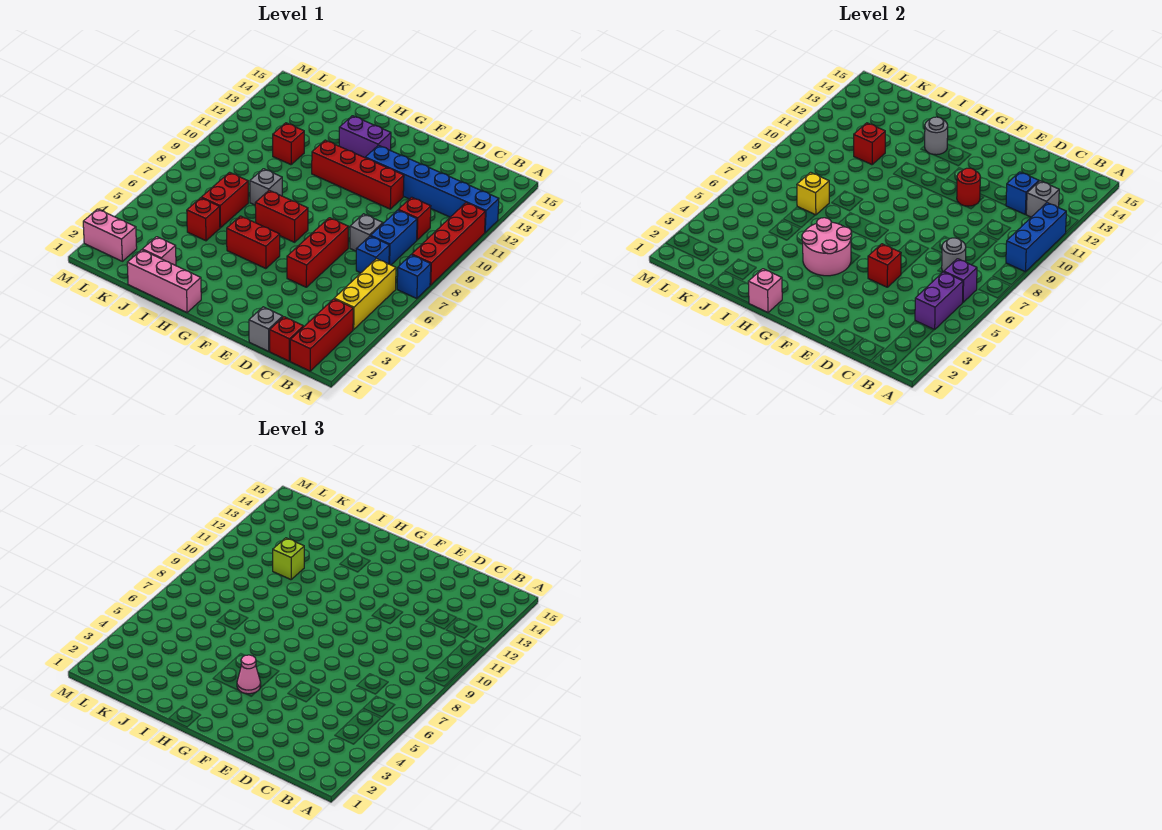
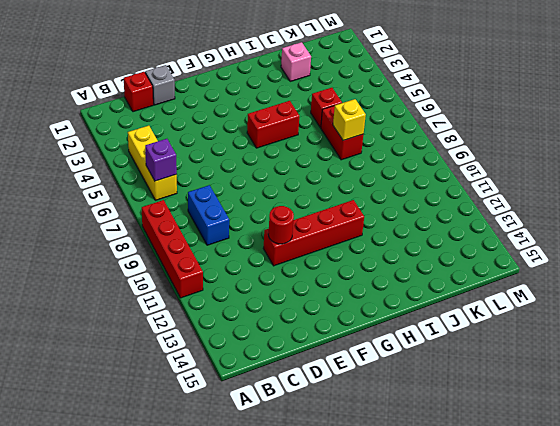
none -> blue brick A7 level 1
none -> blue brick A12:F12 level 1
none -> red brick B1:B3 level 1
none -> blue brick C7 level 1

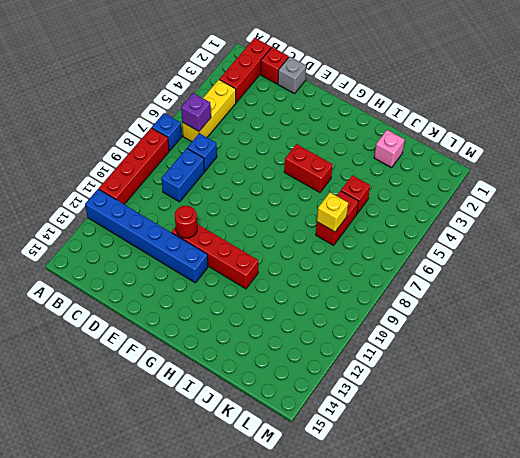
none -> red brick C10 level 1
none -> grey brick D8 level 1
none -> red brick E5:E7 level 1
none -> red brick G7:H7 level 1

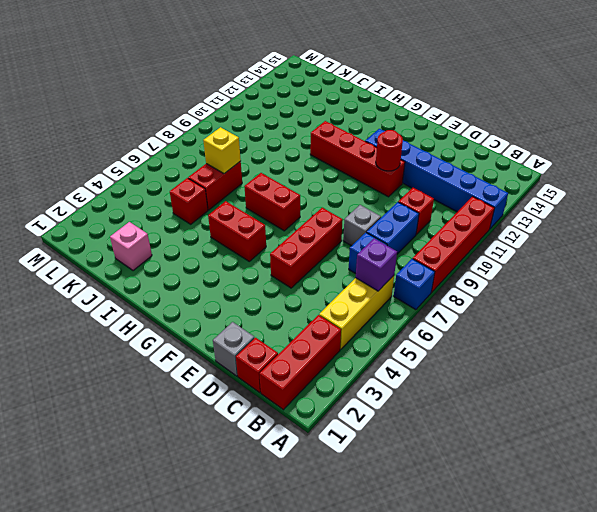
none -> purple brick G13:H13 level 1
none -> pink brick H1:J1 level 1
none -> grey brick I8 level 1
none -> red brick J11 level 1

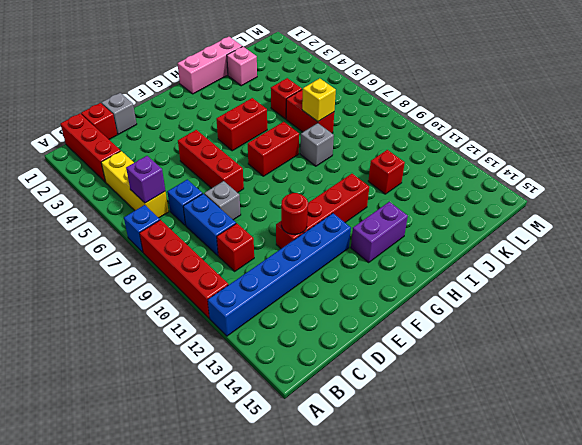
none -> pink brick L2:M2 level 1
none -> blue brick A9:A11 level 2
none -> purple brick B4:B5 level 2
none -> grey brick B12 level 2

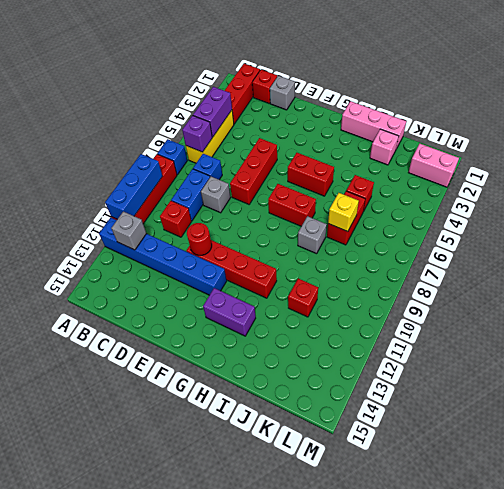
none -> grey round brick C7 level 2
none -> blue brick C12 level 2
none -> red brick E5 level 2
none -> pink round brick G4:H5 level 2

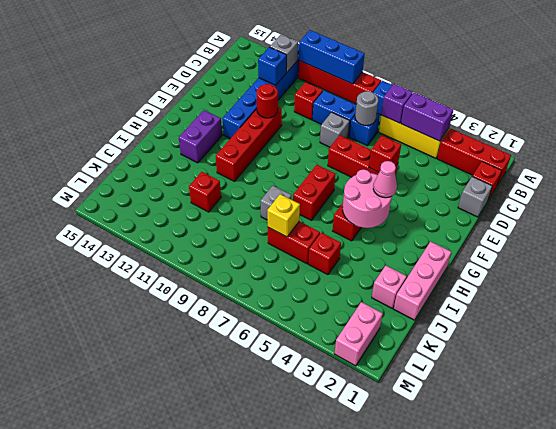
none -> pink brick H1 level 2
none -> grey round brick H13 level 2
none -> red brick J11 level 2
none -> lime brick J11 level 3

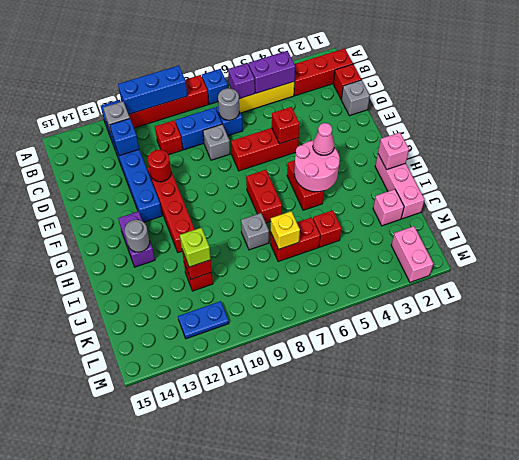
blue plate L11:L12 level 1 -> none

